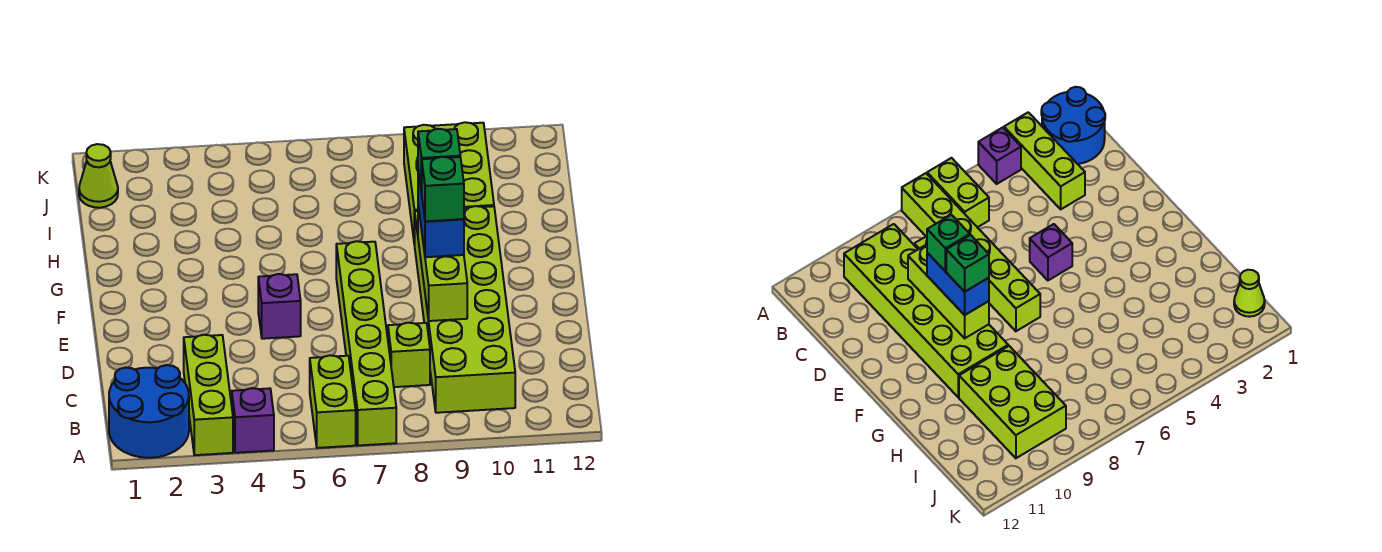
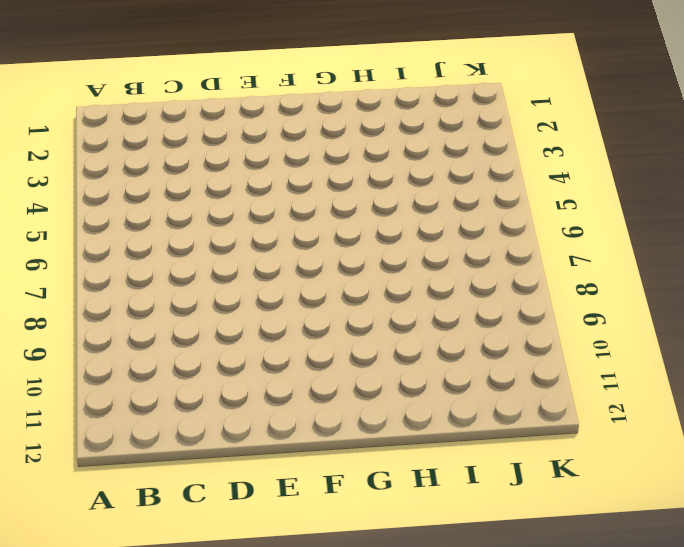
none -> blue round brick A1:B2 level 1
none -> lime brick A3:C3 level 1
none -> purple brick A4 level 1

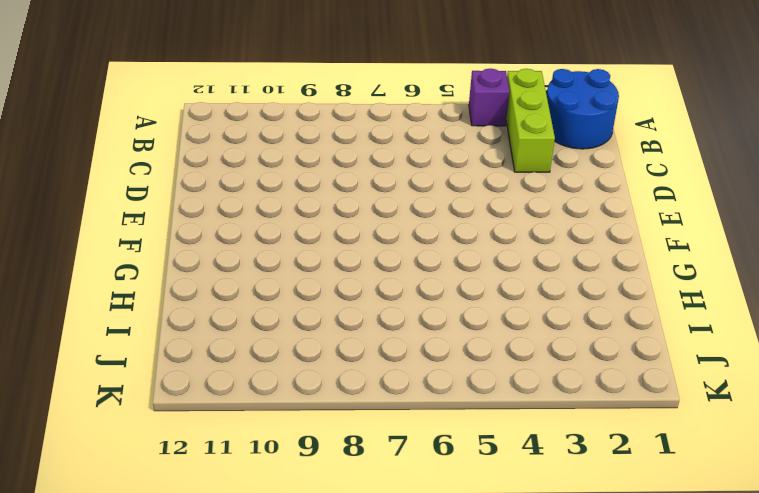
none -> lime brick A6:B6 level 1
none -> lime brick A7:F7 level 1
none -> lime brick B9:G10 level 1

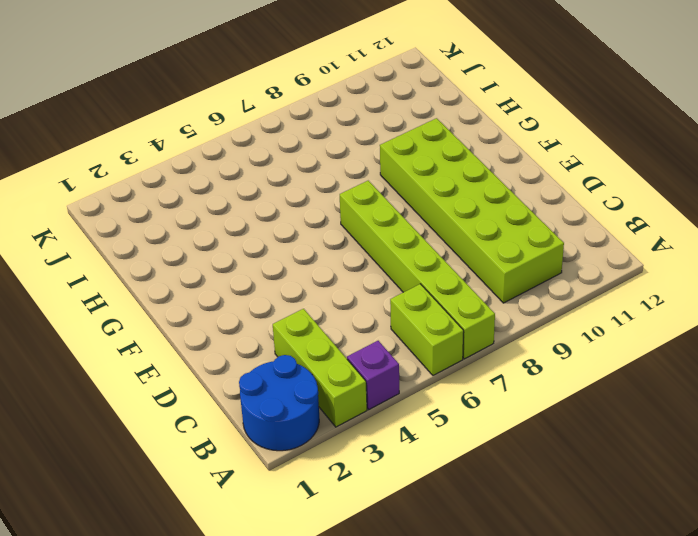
none -> lime brick C8 level 1
none -> purple brick E5 level 1
none -> lime brick H9:J10 level 1

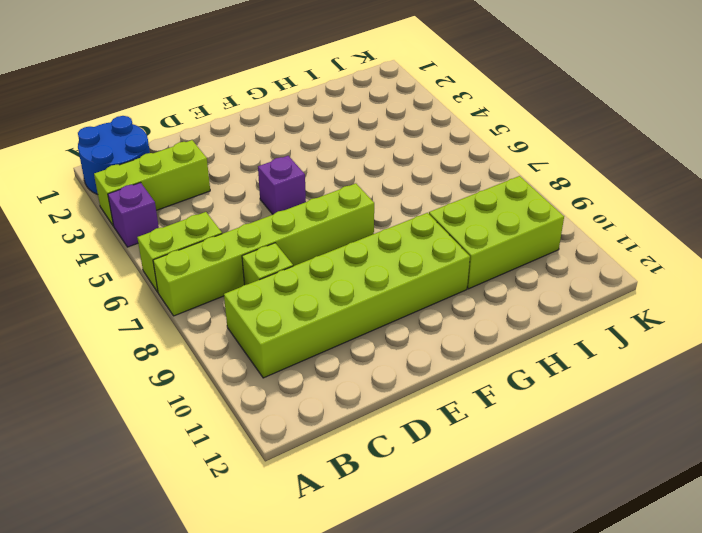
none -> lime cone J1 level 1
none -> lime brick D9:F9 level 2
none -> blue brick E9:F9 level 3

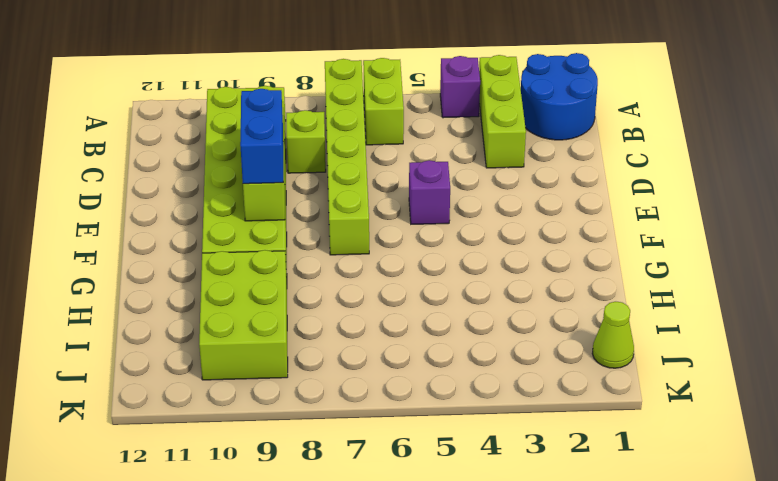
none -> green brick E9 level 4
none -> green brick F9 level 4

